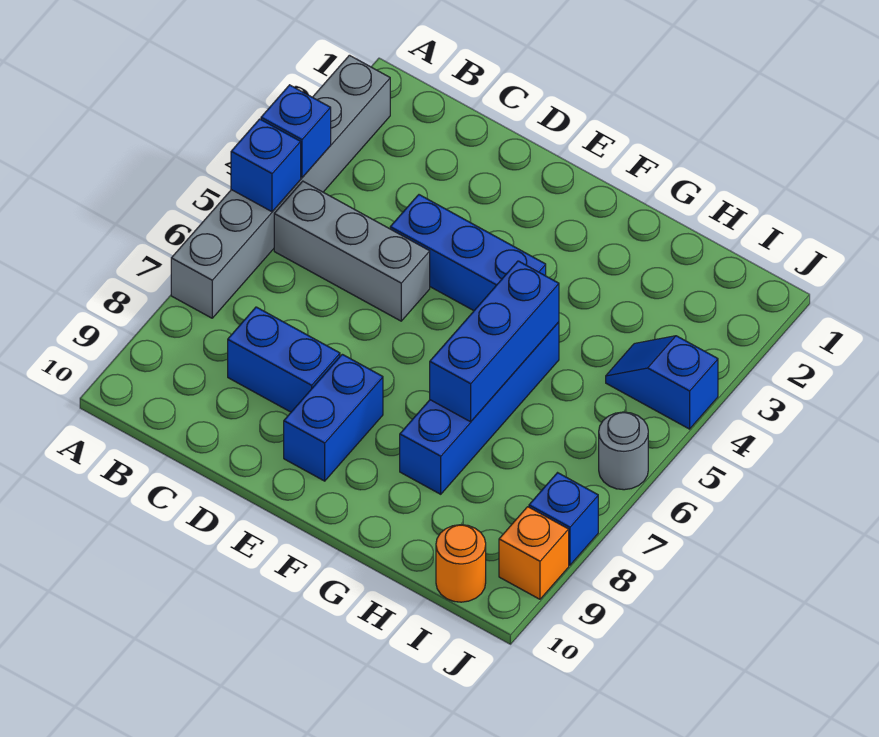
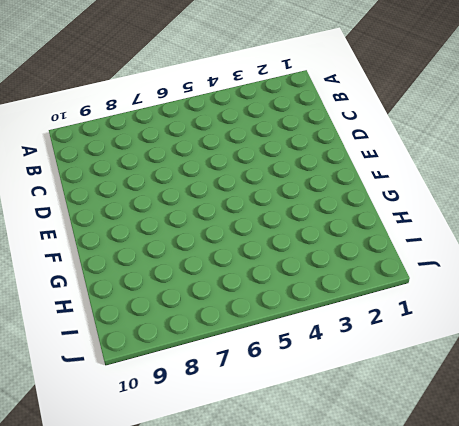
none -> grey brick A2:A7 level 1
none -> grey brick B5:D5 level 1
none -> blue brick C8:D8 level 1

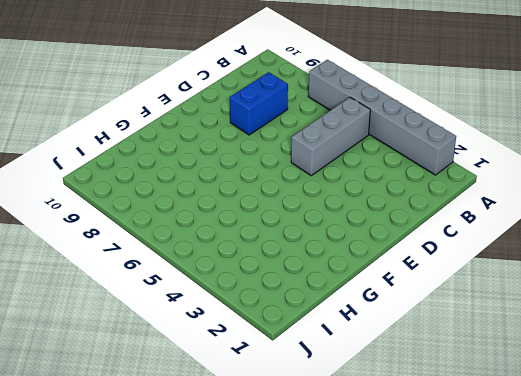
none -> blue brick D4:F4 level 1
none -> blue brick E8:E9 level 1
none -> blue brick G5:G8 level 1

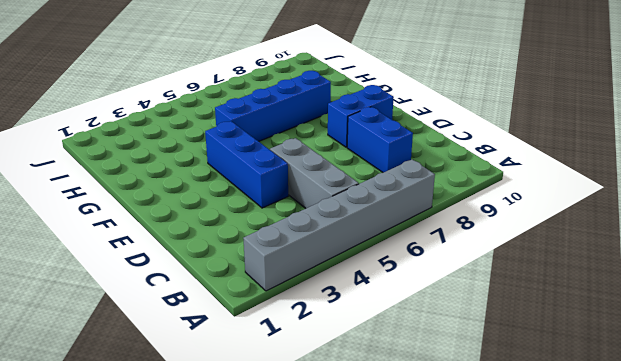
none -> blue slope I4:J4 level 1 top J
none -> orange round brick I10 level 1
none -> grey round brick J6 level 1

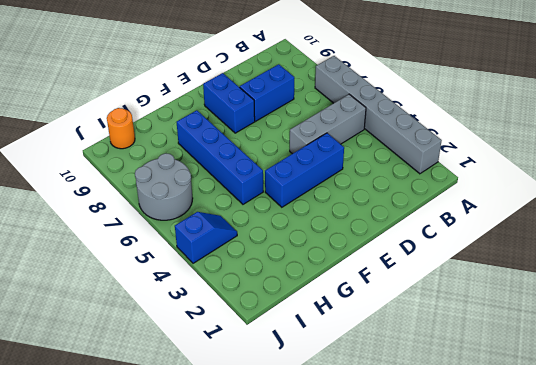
grey round brick I6:J7 level 1 -> grey round brick J6 level 1
none -> blue brick J8 level 1
none -> orange brick J9 level 1
none -> blue brick A4 level 2

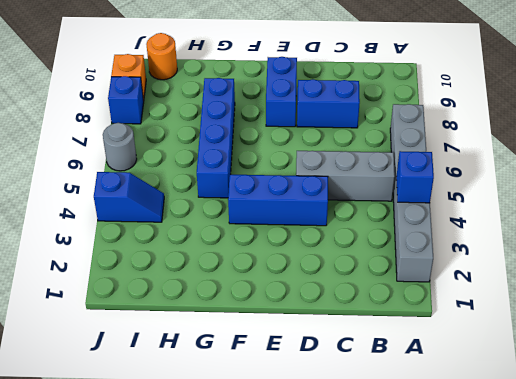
none -> blue brick A5 level 2
none -> blue brick G5:G7 level 2

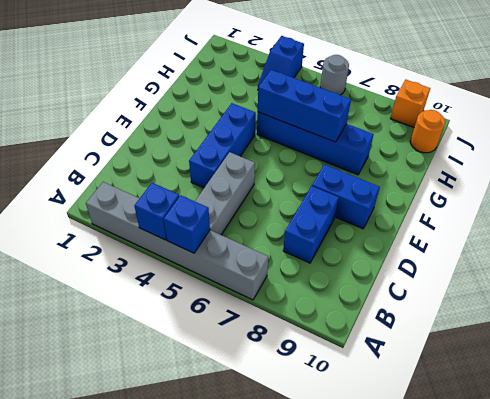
none -> blue brick J8 level 1

